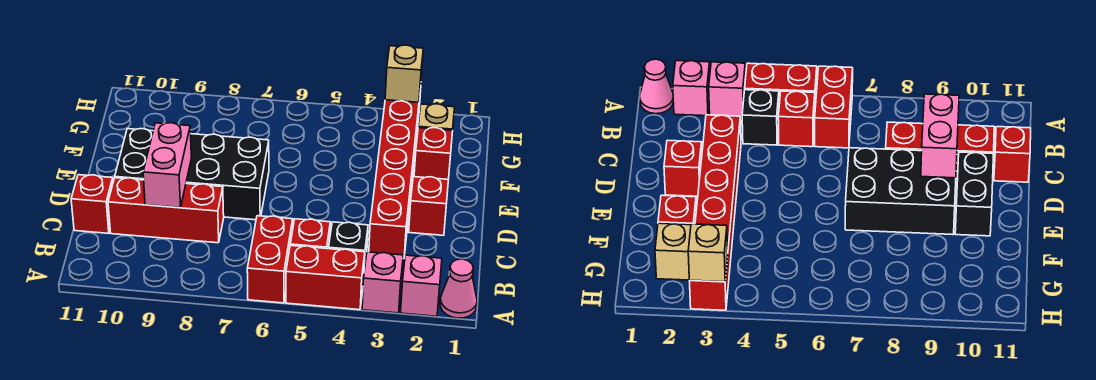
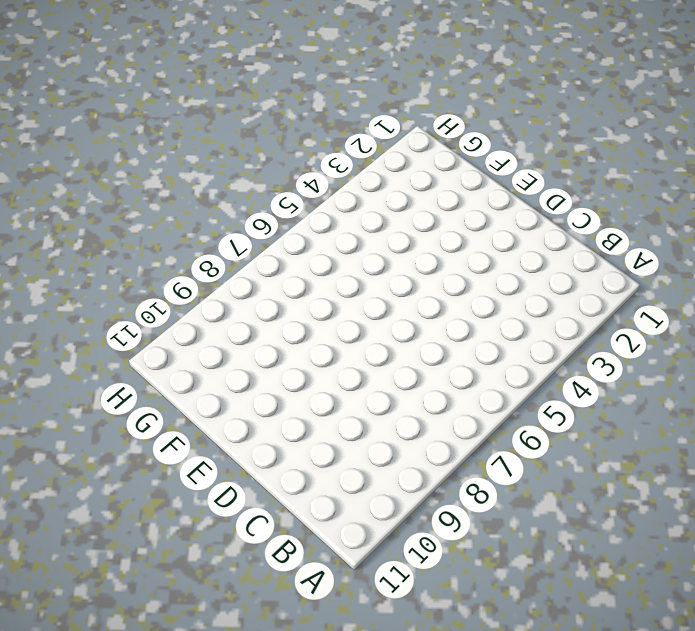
none -> pink cone A1 level 1
none -> pink brick A2 level 1
none -> pink brick A3 level 1

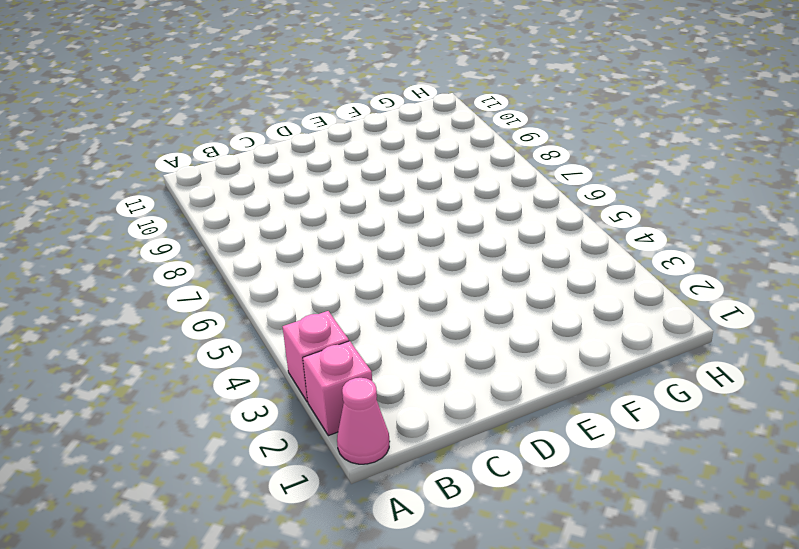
none -> red brick A4:A5 level 1
none -> red brick A6:B6 level 1
none -> black brick B4 level 1

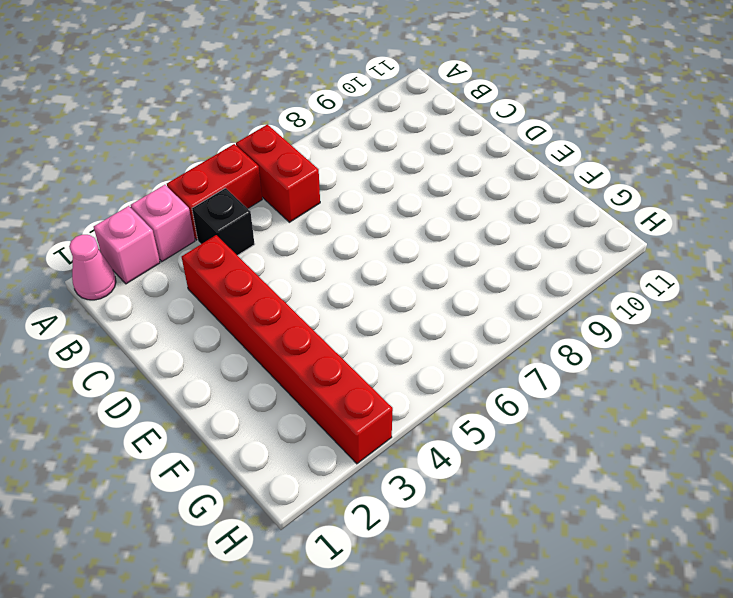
none -> red brick B5 level 1
none -> red brick C8:C10 level 1
none -> red brick C11 level 1

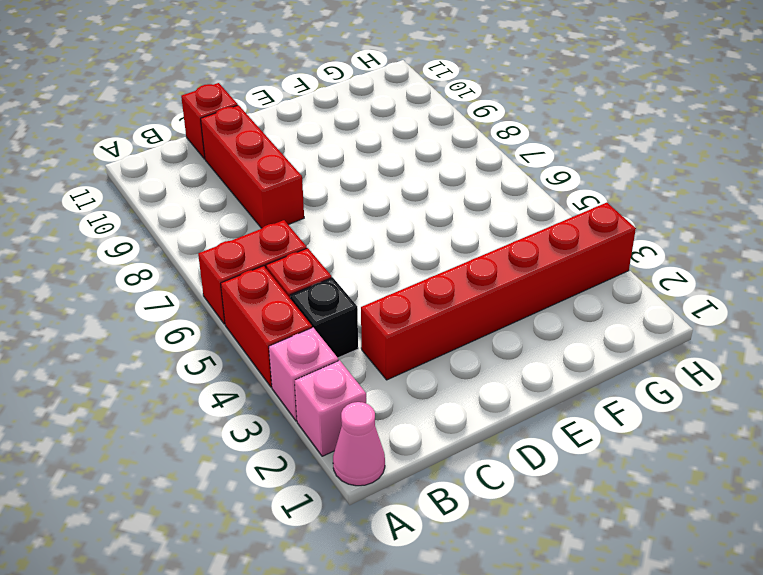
none -> red brick D2 level 1
none -> black brick D7:E9 level 1
none -> black brick D10:E10 level 1

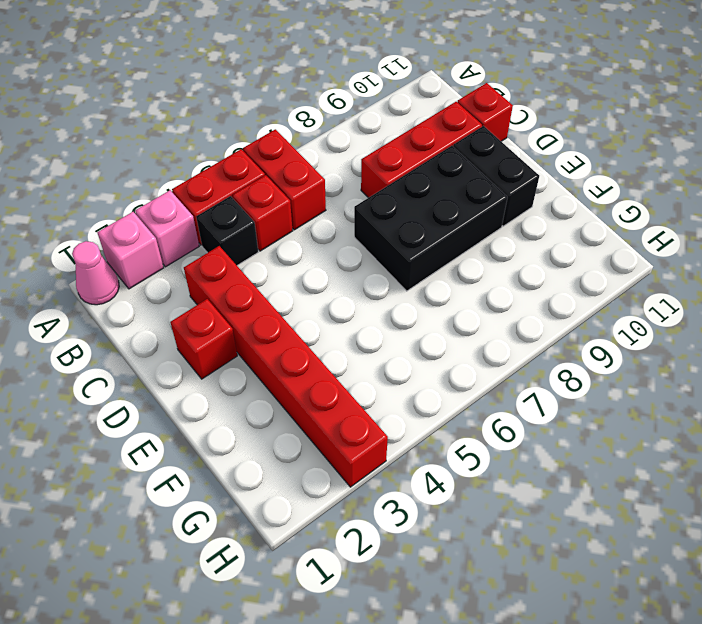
none -> red brick F2 level 1
none -> tan brick G2 level 1
none -> pink brick C9:D9 level 2

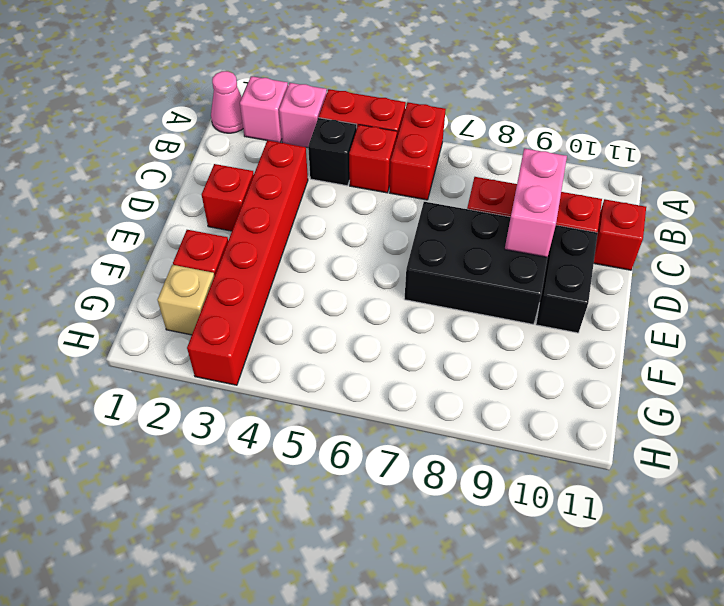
none -> tan brick H3 level 2

